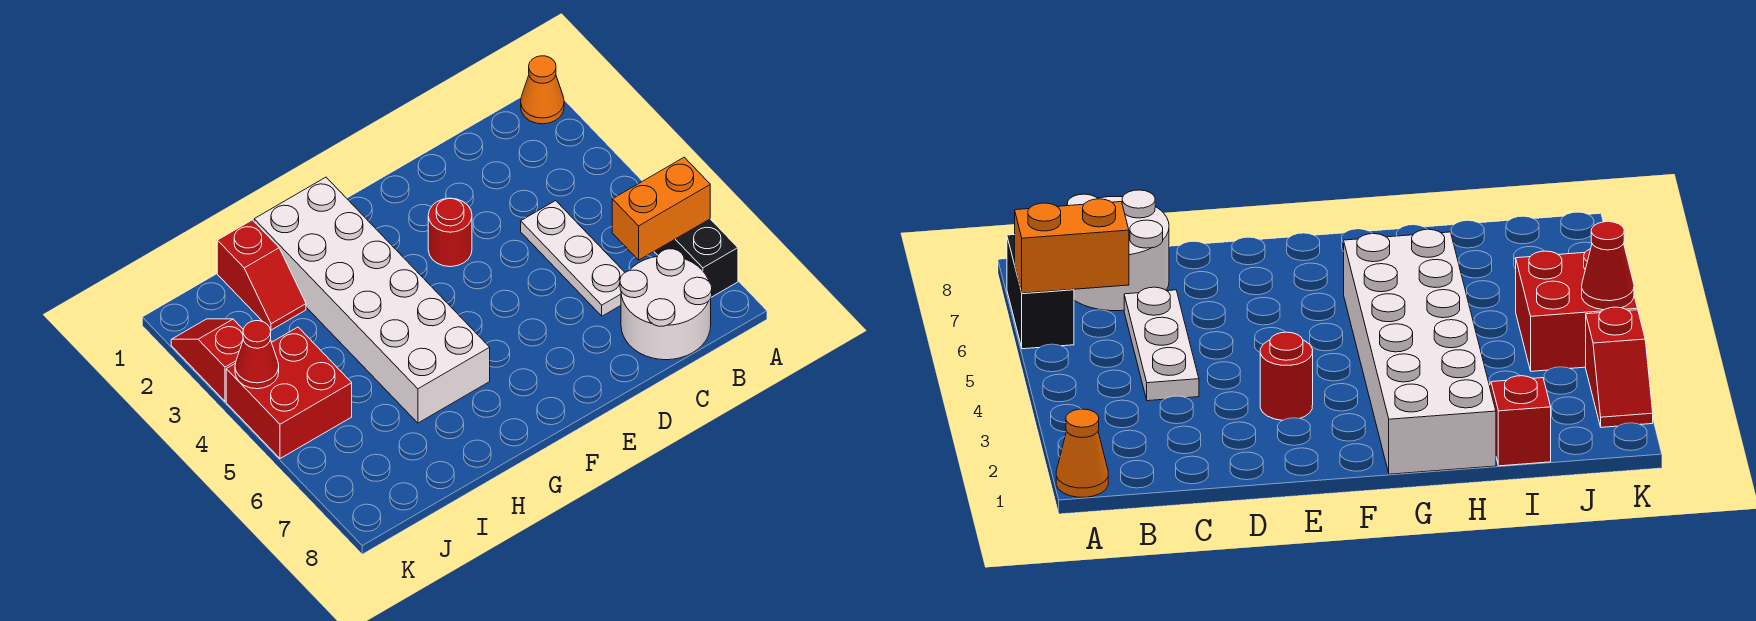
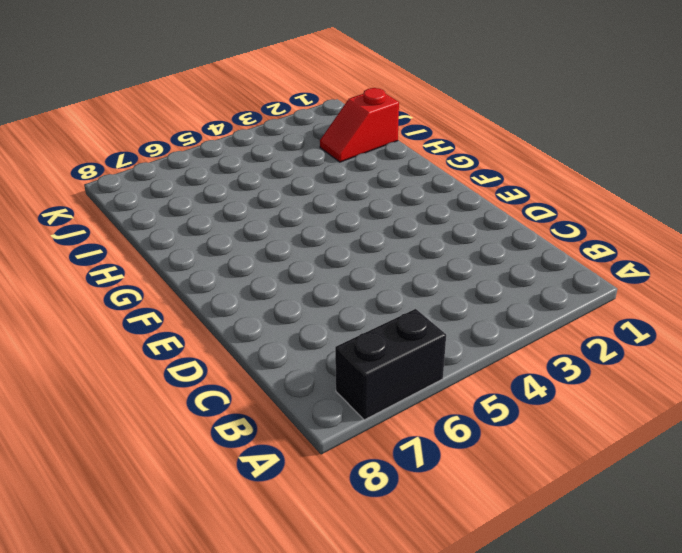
none -> orange cone A1 level 1
none -> white round brick B7:C8 level 1

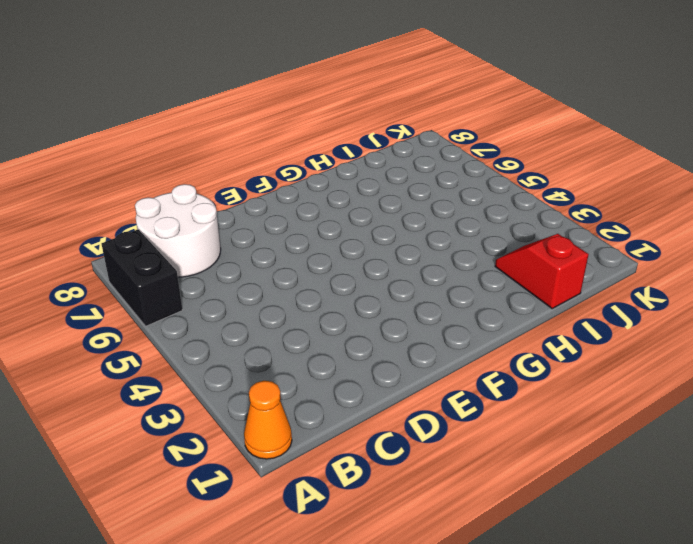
none -> white plate C4:C6 level 1
none -> red round brick E3 level 1

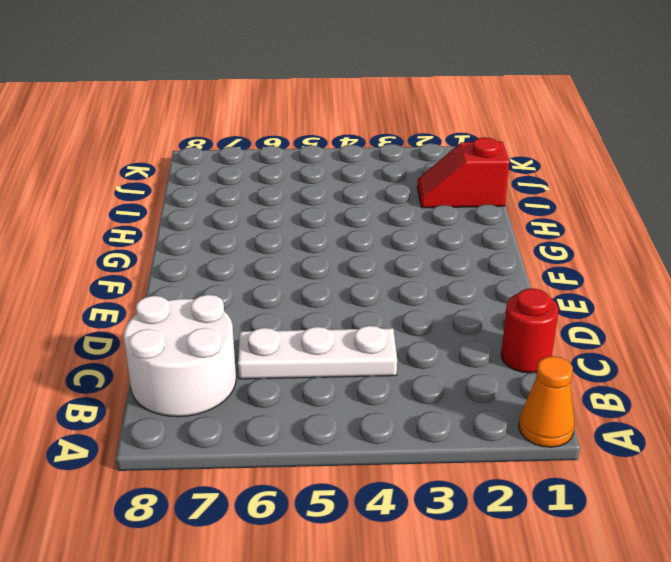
red round brick C1 level 1 -> red round brick E3 level 1
none -> black brick A6:A7 level 1
none -> white brick G1:H6 level 1

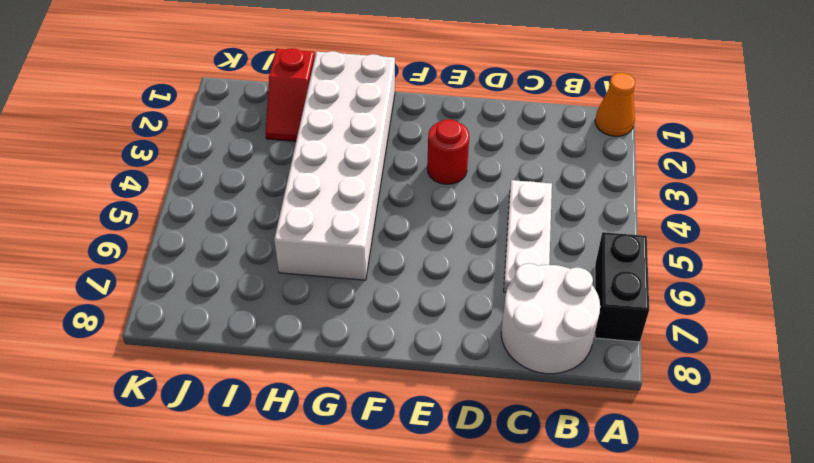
none -> red brick J4:K5 level 1
none -> red slope K2:K3 level 1 top 3

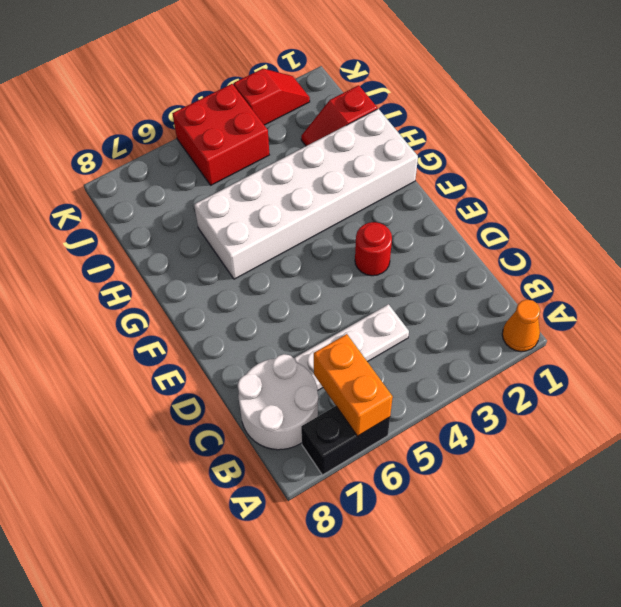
none -> red cone K4 level 2

